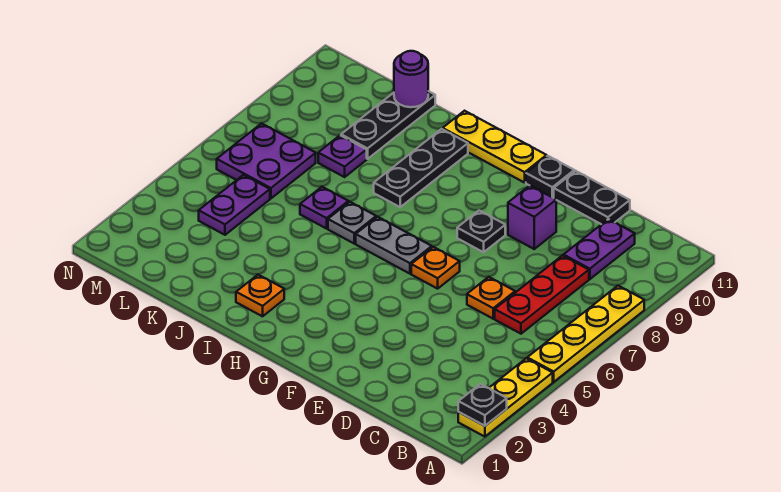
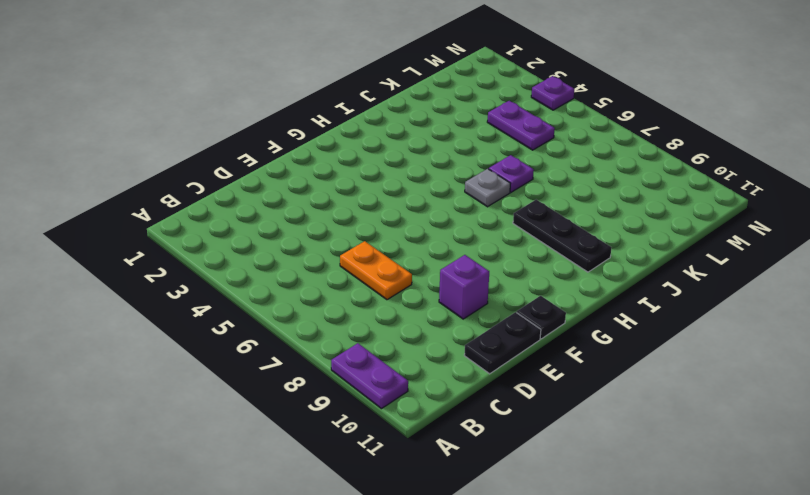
purple plate A9:A10 level 1 -> purple plate C9:C10 level 1
orange plate D6:D7 level 1 -> orange plate D6 level 1
purple plate N4 level 1 -> purple plate K8 level 1
none -> yellow plate A2:A4 level 1
none -> yellow plate A5:A8 level 1
none -> red plate C6:C8 level 1

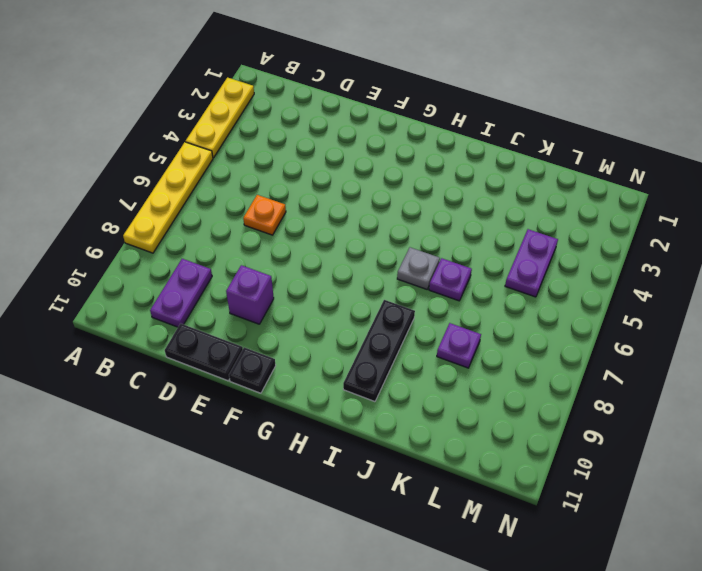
none -> red plate C6:C8 level 1
none -> orange plate F6 level 1
none -> black plate F8 level 1

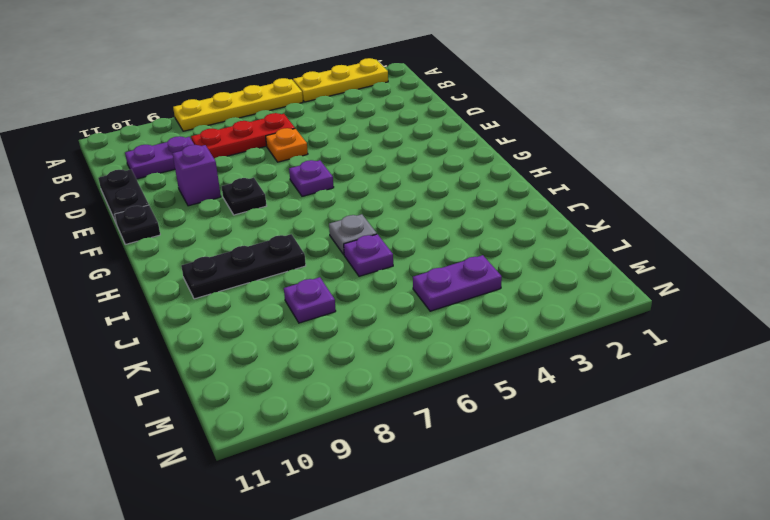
purple plate F6 level 1 -> orange plate F6 level 1
none -> grey plate G6:H6 level 1
none -> yellow plate G11:I11 level 1
none -> orange plate I2 level 1

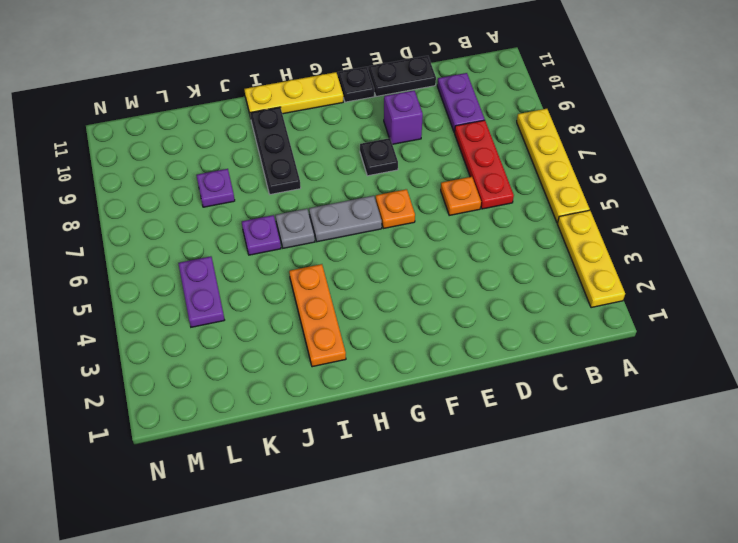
orange plate I2:I4 level 1 -> orange plate I2 level 1
none -> black plate K9:K11 level 1
none -> purple plate L6:M7 level 1
none -> black plate A2 level 2

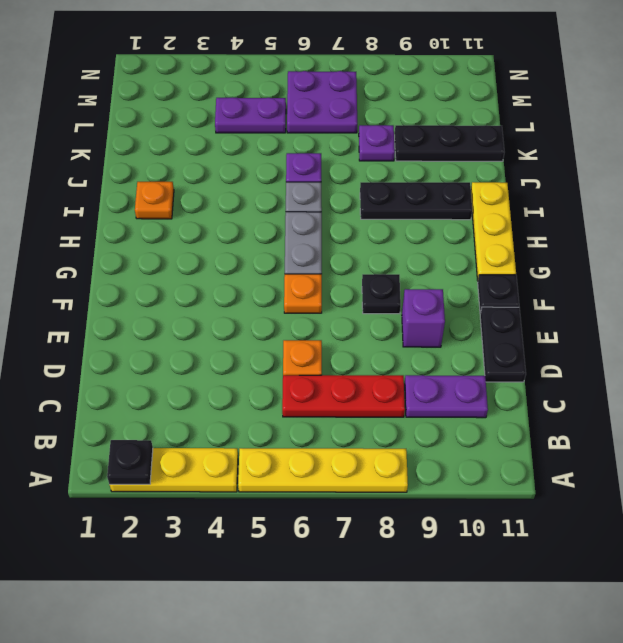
none -> purple round brick K11 level 2

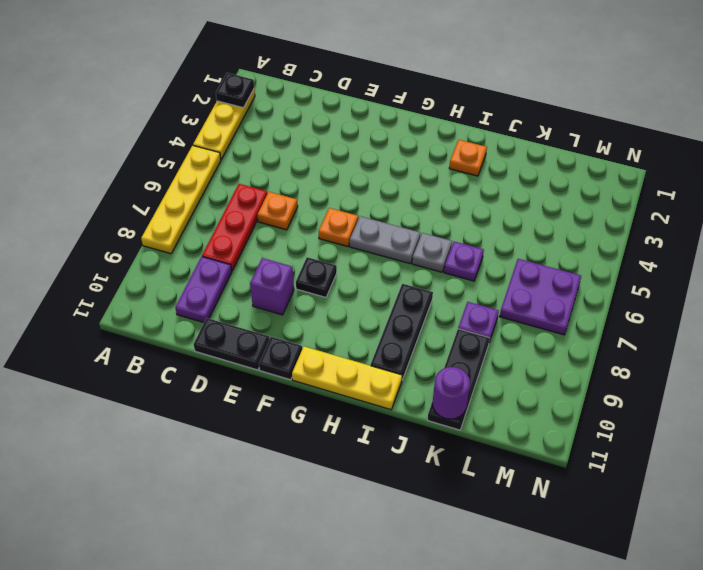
none -> purple plate L4:L5 level 1

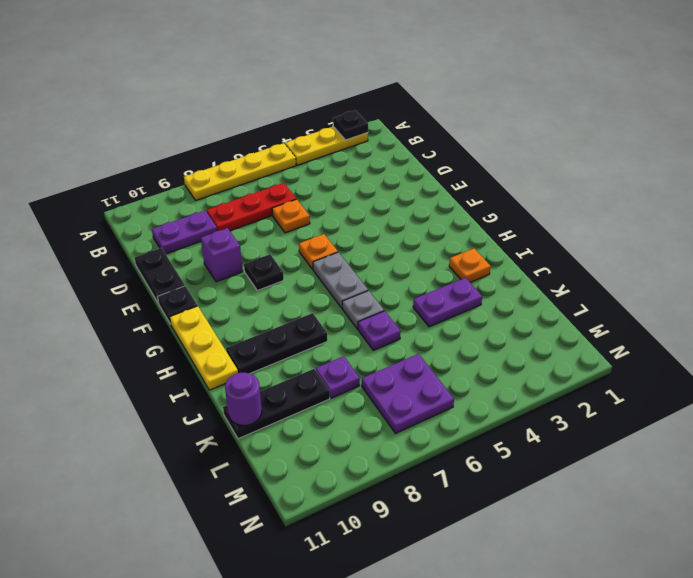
purple plate J3:J4 level 1 -> purple plate L4:L5 level 1

